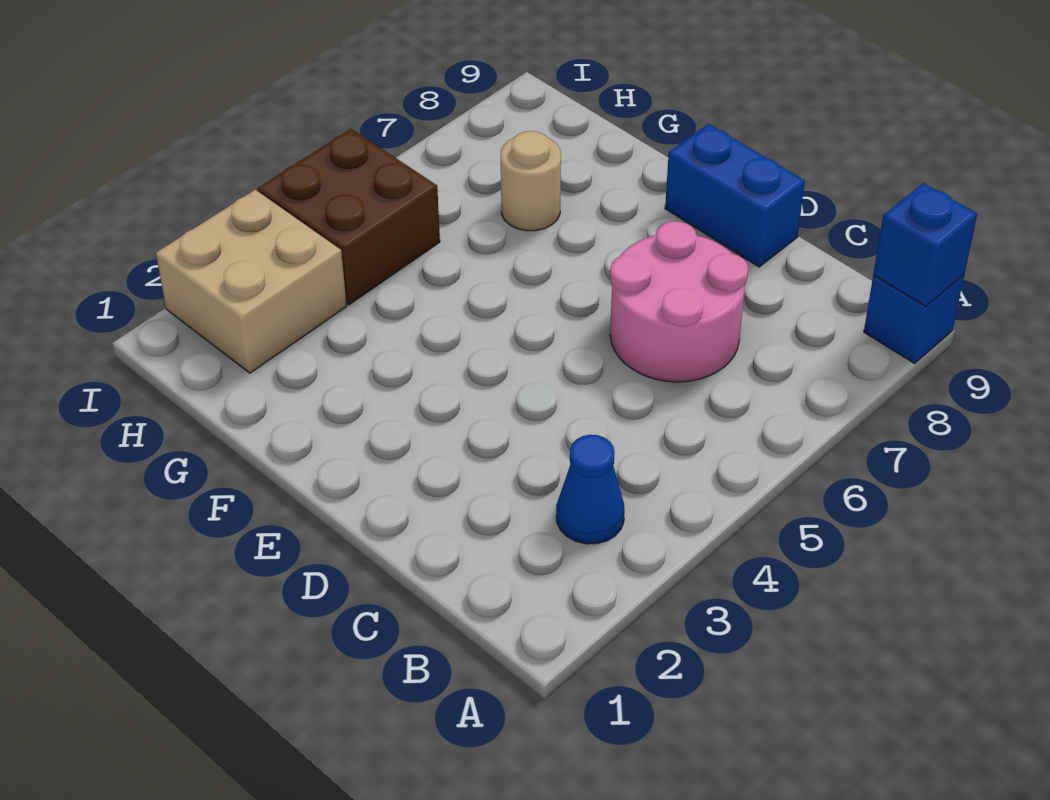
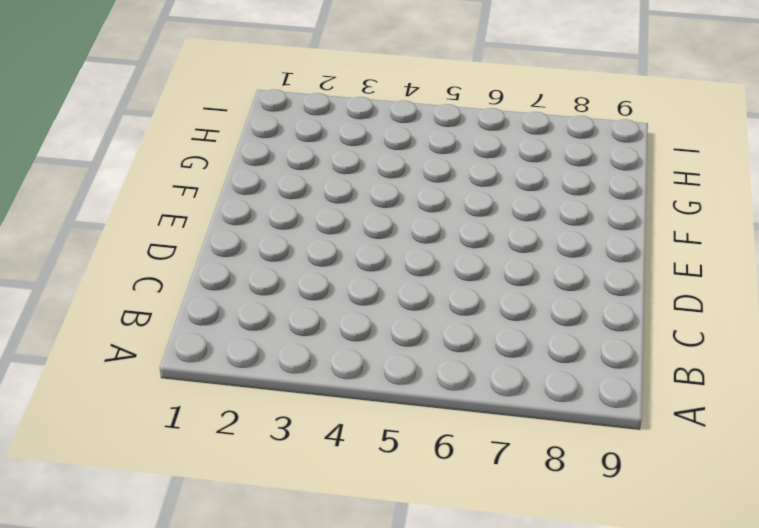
none -> blue brick A9 level 1
none -> blue cone B3 level 1

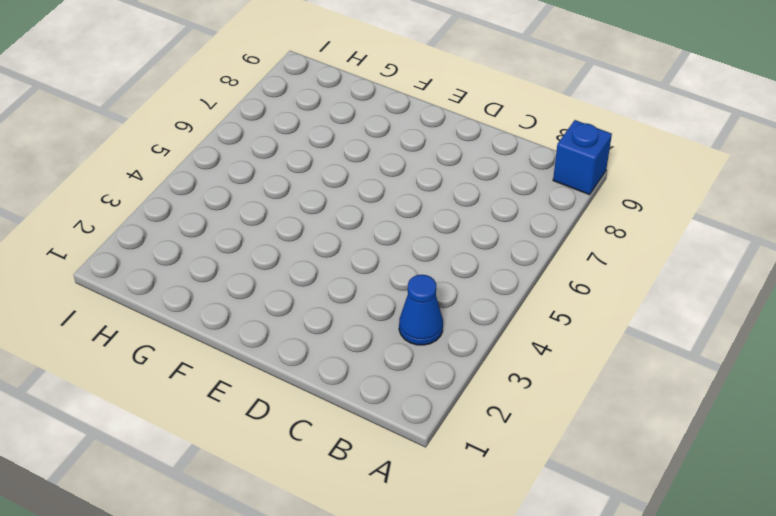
none -> pink round brick C6:D7 level 1
none -> blue brick D9:E9 level 1

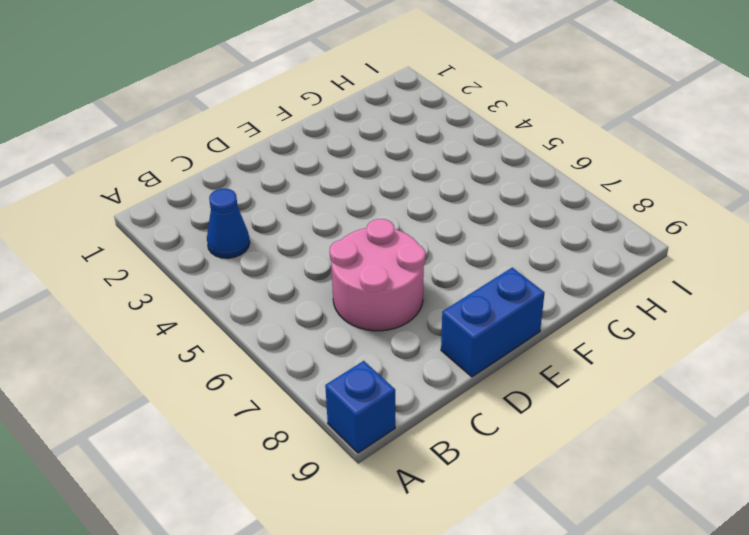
none -> tan round brick G7 level 1
none -> tan brick H2:I3 level 1

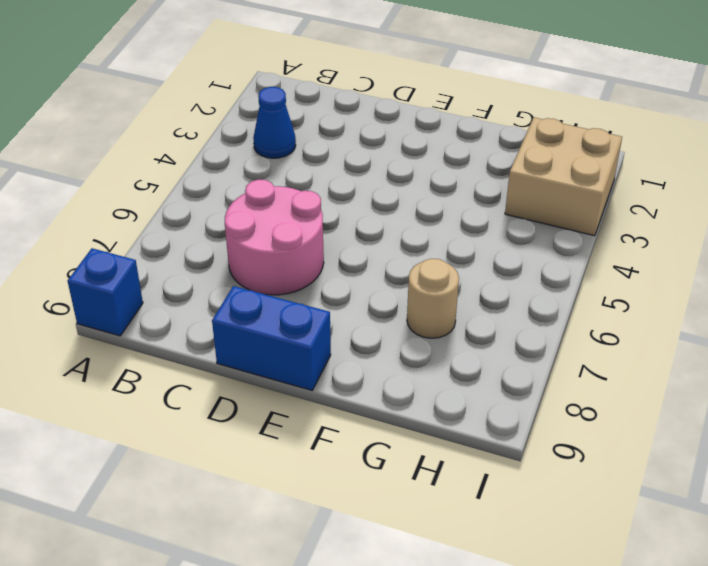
none -> brown brick H4:I5 level 1
none -> blue brick A9 level 2

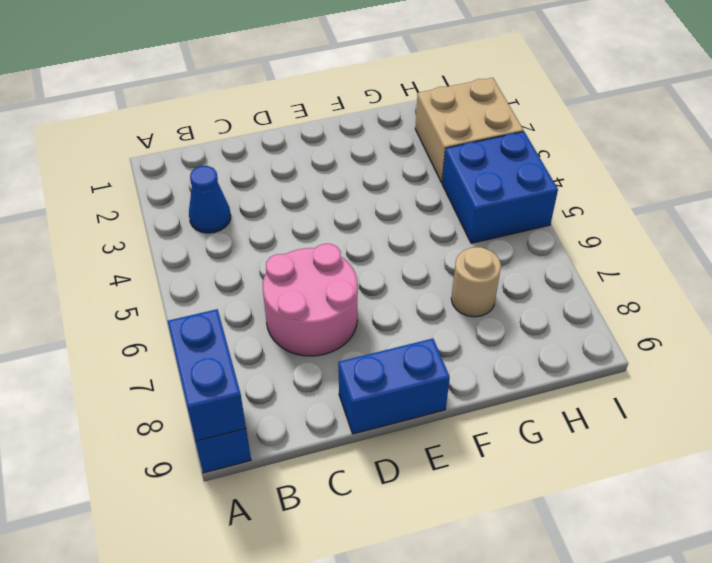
blue brick A8:A9 level 2 -> blue brick A9 level 2
blue brick H4:I5 level 1 -> brown brick H4:I5 level 1

